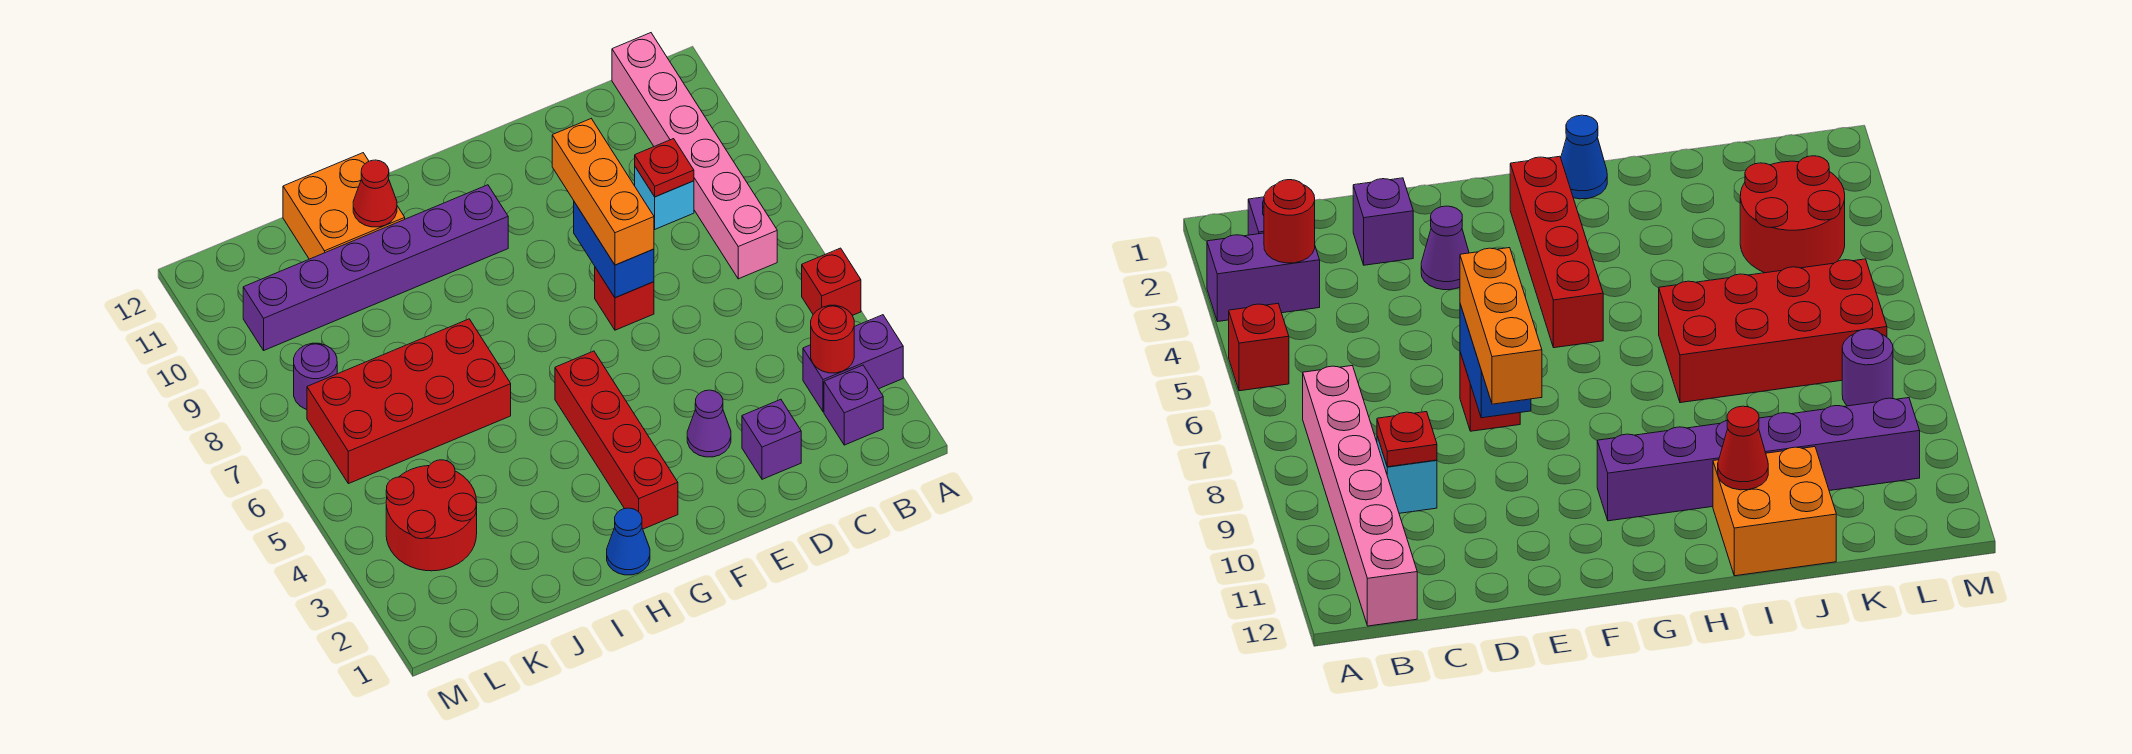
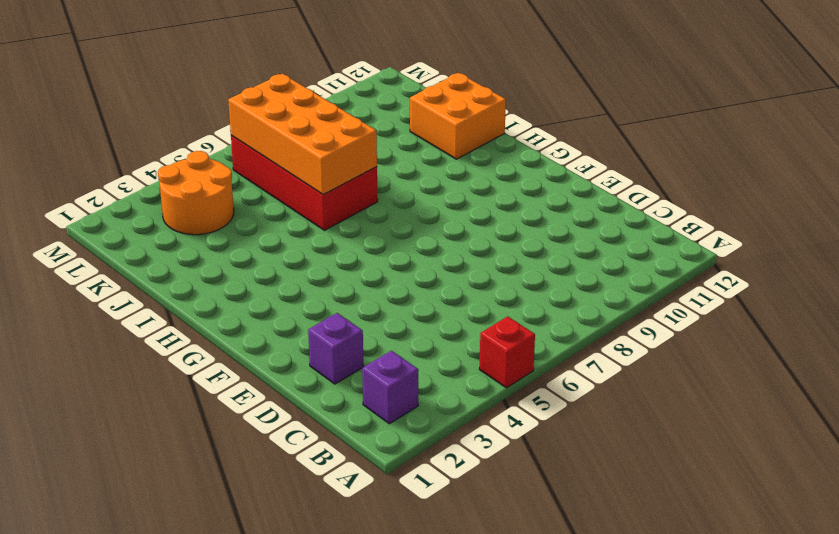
orange brick I6:L7 level 2 -> none
orange round brick K3:L4 level 1 -> red round brick K3:L4 level 1
none -> purple brick A3:B3 level 1
none -> pink brick B7:B12 level 1
none -> cyan brick C9 level 1

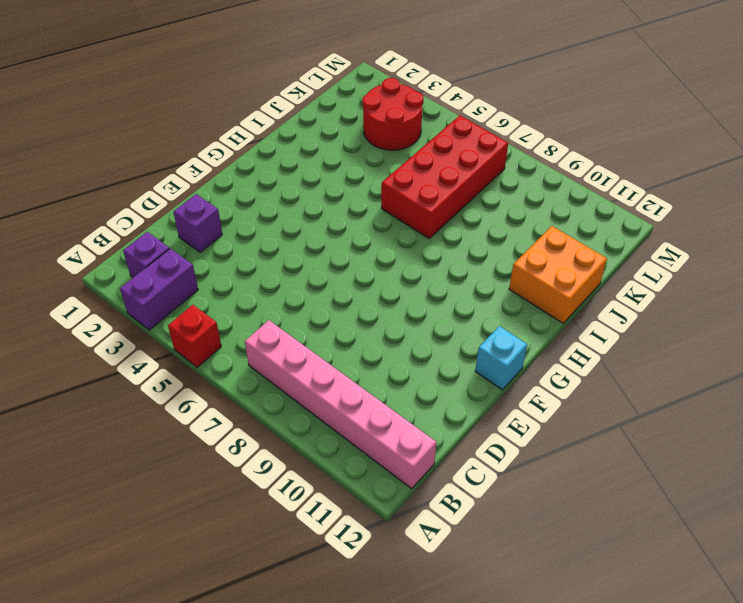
cyan brick F12 level 1 -> cyan brick C9 level 1
none -> purple cone E3 level 1
none -> red brick E7 level 1
none -> red brick G2:G5 level 1

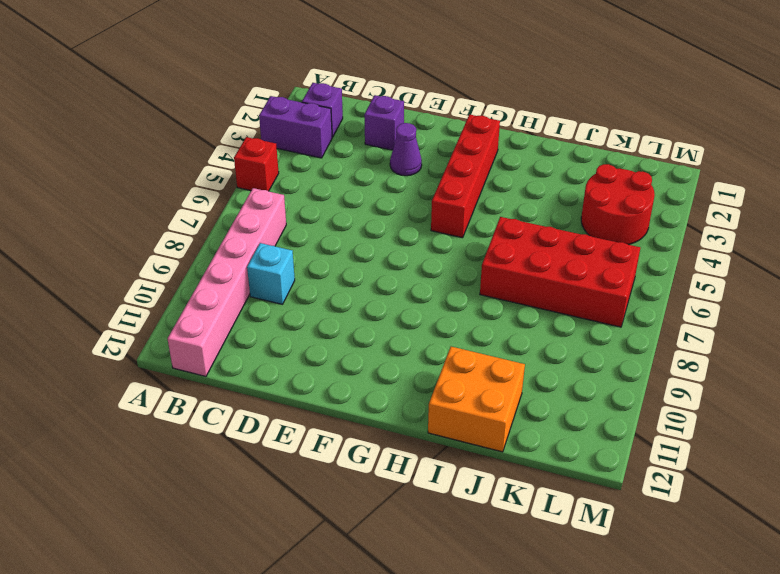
none -> red brick E7 level 1
none -> purple brick G10:L10 level 1
none -> blue cone H1 level 1

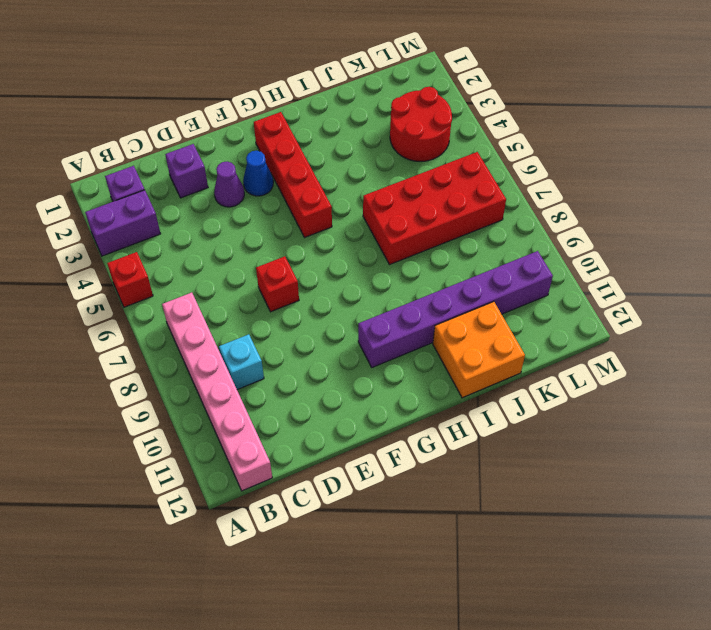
blue cone F3 level 1 -> blue cone H1 level 1
none -> purple round brick L8 level 1
none -> red round brick B3 level 2
none -> red plate C9 level 2

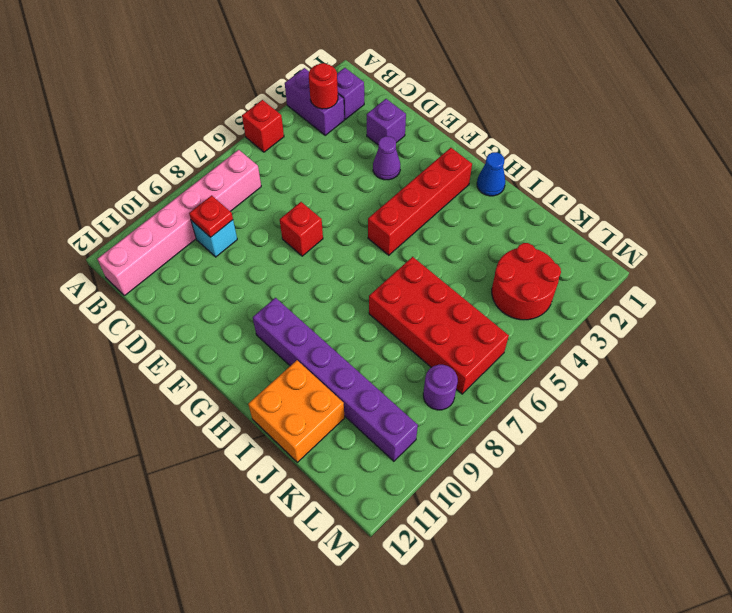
none -> blue brick E7:E8 level 2
none -> red cone I11 level 2
none -> orange brick E7:E9 level 3

